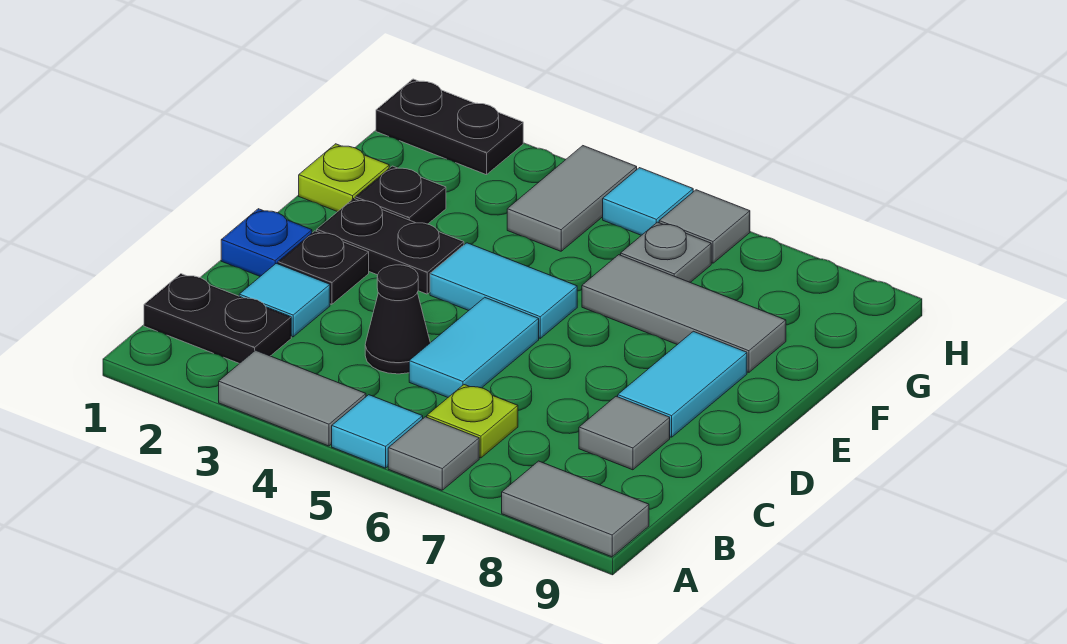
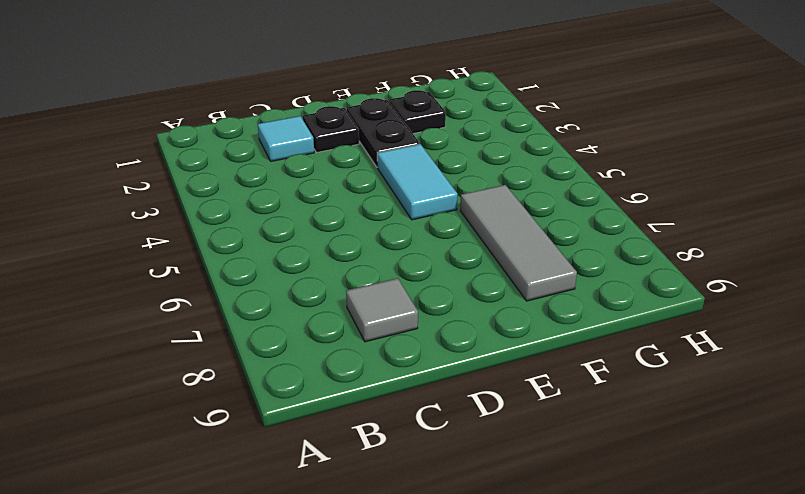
none -> grey tile A3:A4 level 1
none -> cyan tile A5 level 1
none -> grey tile A6 level 1

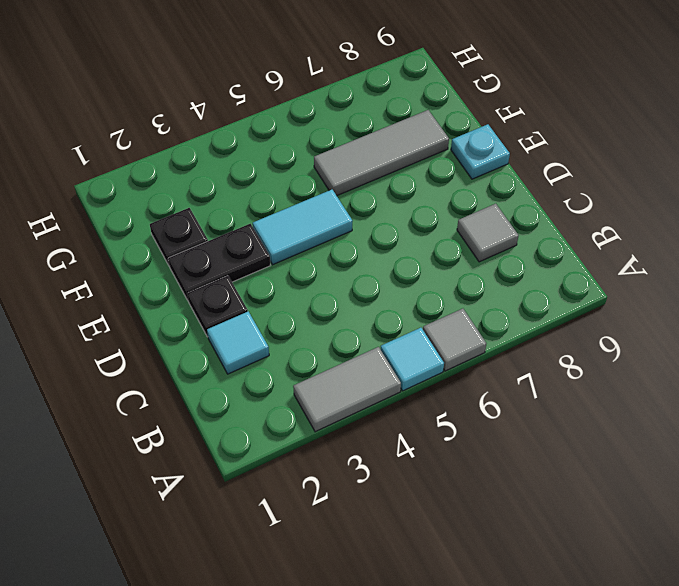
cyan plate E9 level 1 -> none
none -> grey tile A8:A9 level 1
none -> black plate B1:B2 level 1
none -> lime plate B6 level 1

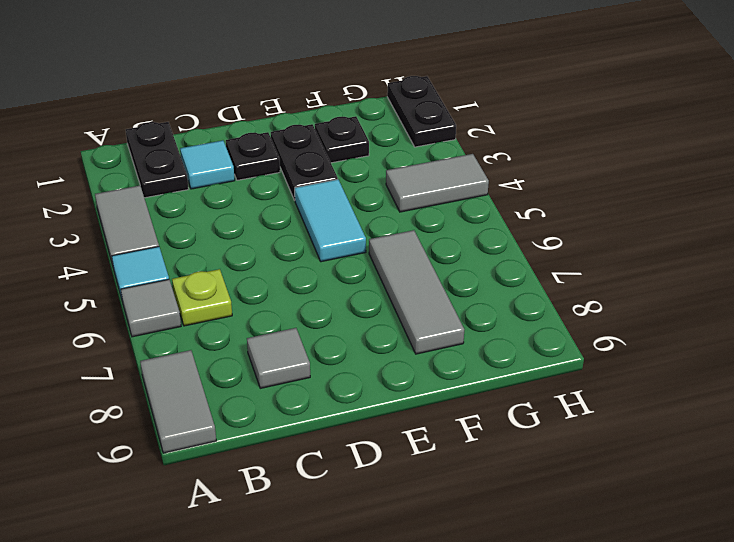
none -> black cone C4 level 1
none -> cyan tile C5:D5 level 1
none -> blue plate D1 level 1

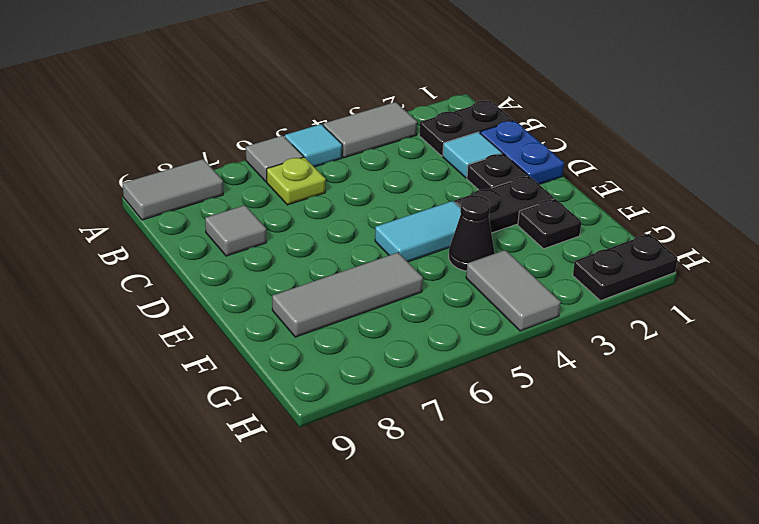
blue plate C1:D1 level 1 -> blue plate D1 level 1
black cone F4 level 1 -> black cone C4 level 1
none -> cyan tile C5:D5 level 1
none -> cyan tile D8:E8 level 1
none -> lime plate F1 level 1

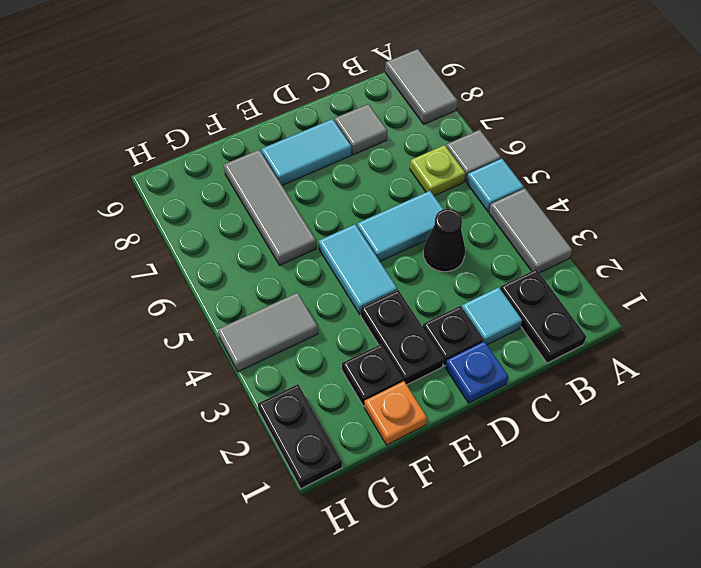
orange plate F1 level 1 -> lime plate F1 level 1
none -> grey plate G6 level 1
none -> cyan tile H5 level 1
none -> grey tile H6 level 1

